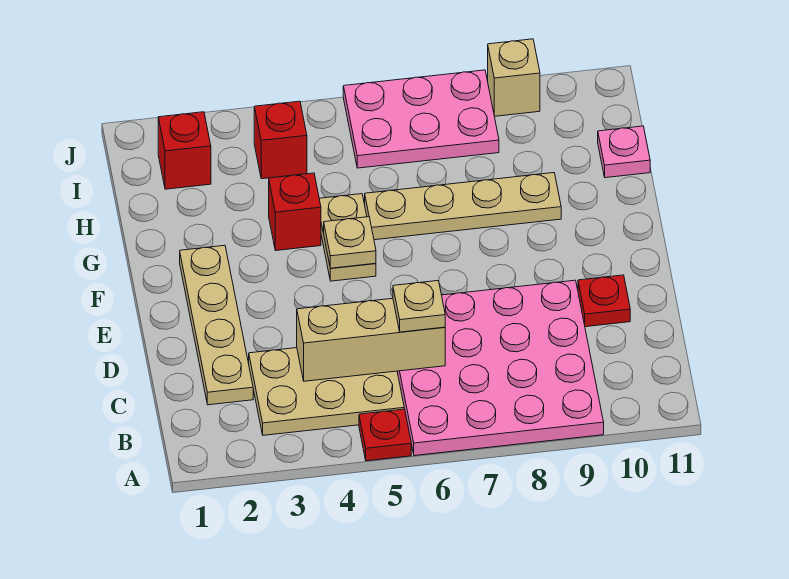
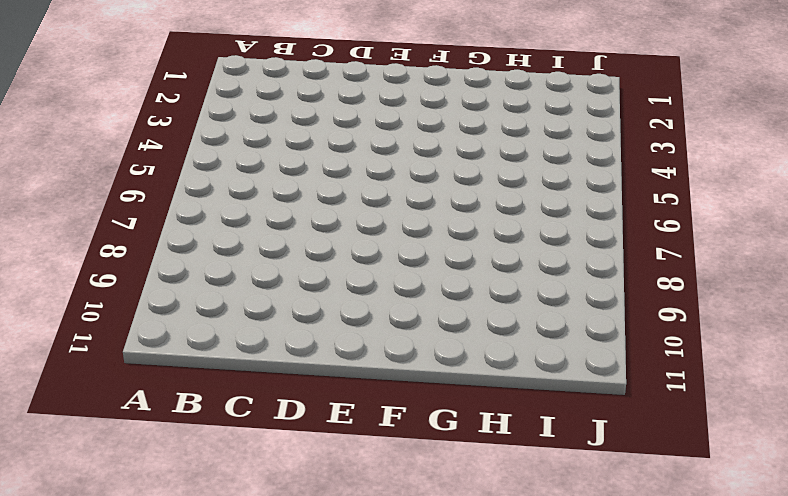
none -> red plate A5 level 1
none -> pink plate A6:D9 level 1
none -> tan plate B3:C5 level 1

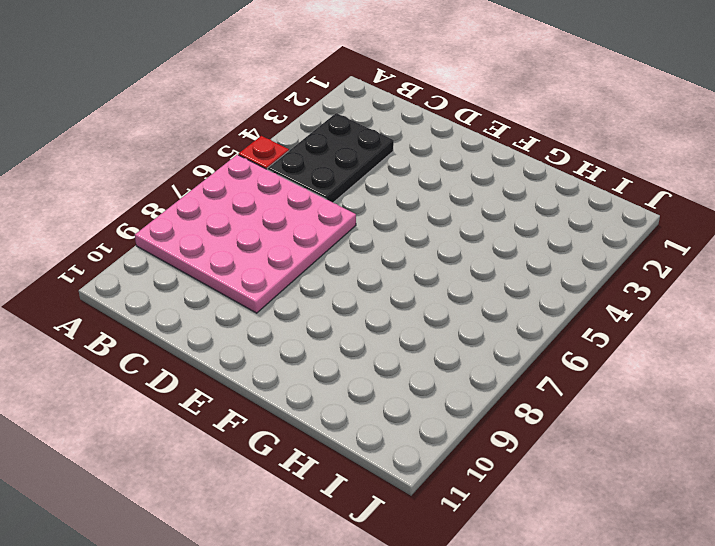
black plate B3:C5 level 1 -> tan plate B3:C5 level 1
none -> tan plate C2:F2 level 1
none -> red plate D10 level 1
none -> tan plate F5:G5 level 1

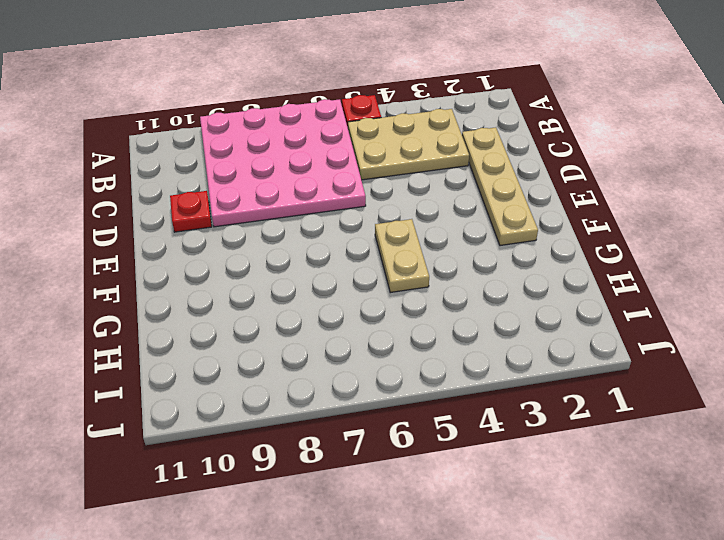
none -> red brick G4 level 1
none -> tan plate G6:G9 level 1
none -> pink plate H11 level 1

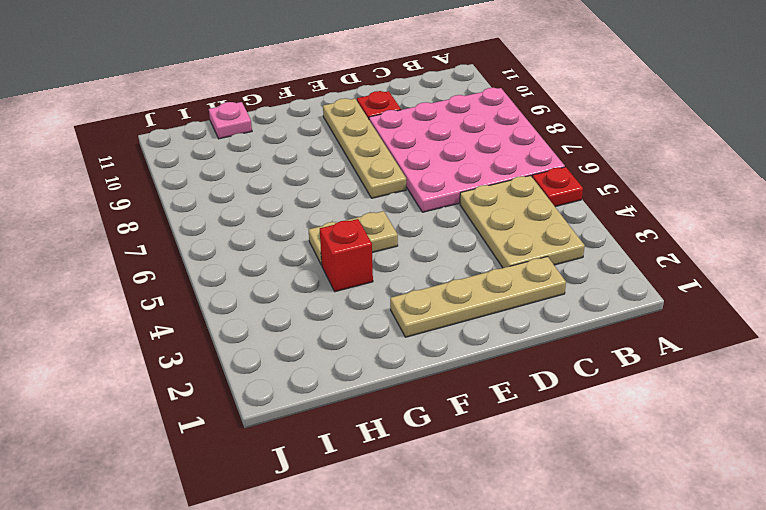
tan plate E7:E10 level 1 -> tan plate G6:G9 level 1
none -> red brick I2 level 1
none -> red brick I4 level 1
none -> pink plate I6:J8 level 1

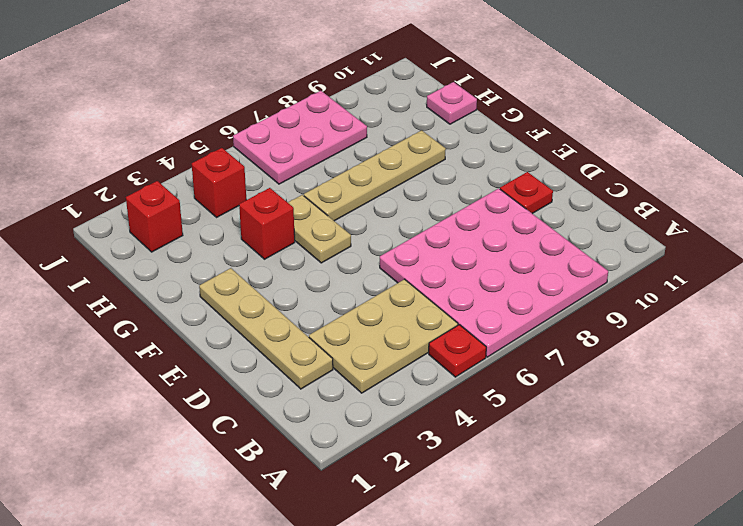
none -> tan brick J9 level 1
none -> tan brick C4:C6 level 2
none -> tan plate F5 level 2

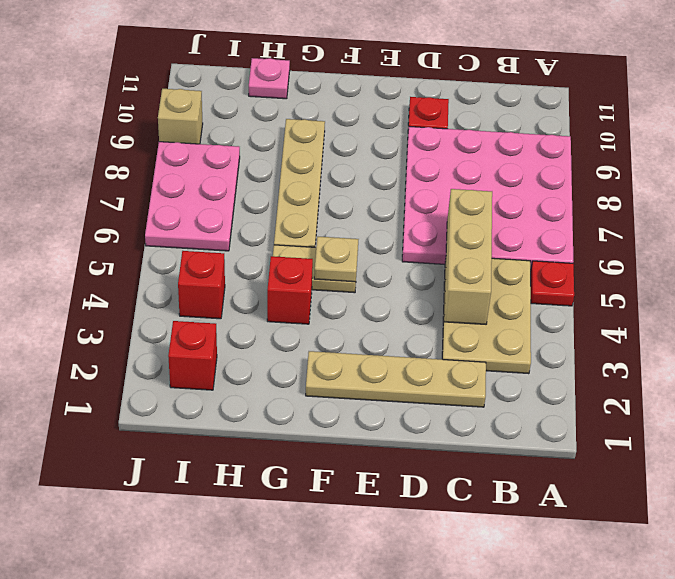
none -> tan plate C6 level 3

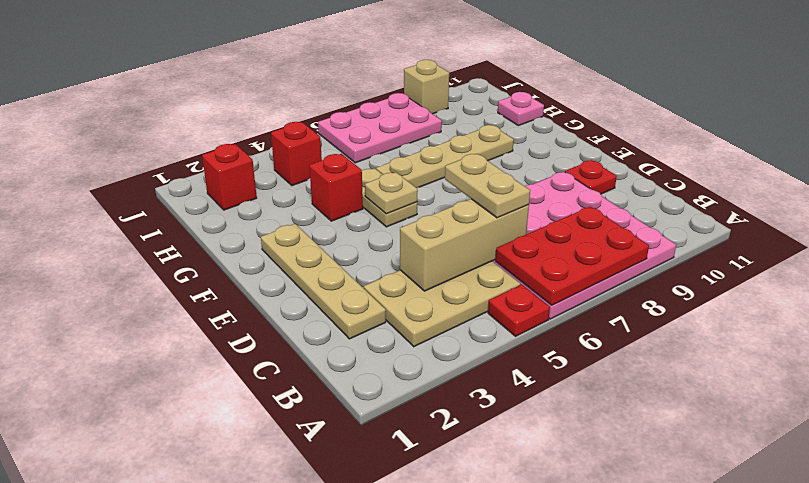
red plate A6:B8 level 2 -> none
tan plate C6:D6 level 3 -> tan plate C6 level 3

